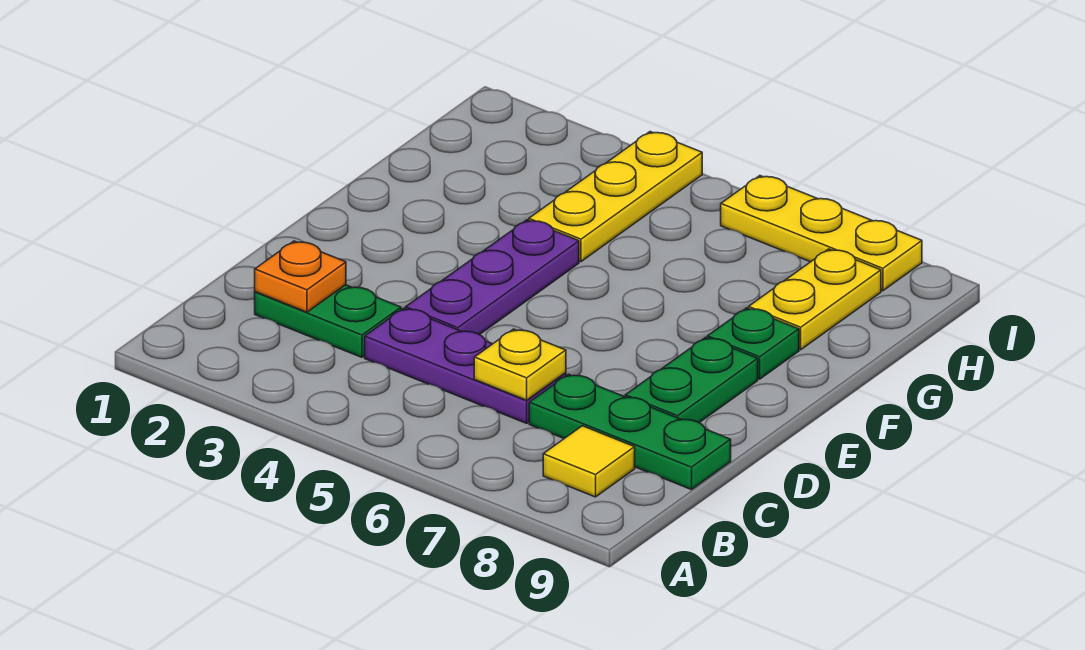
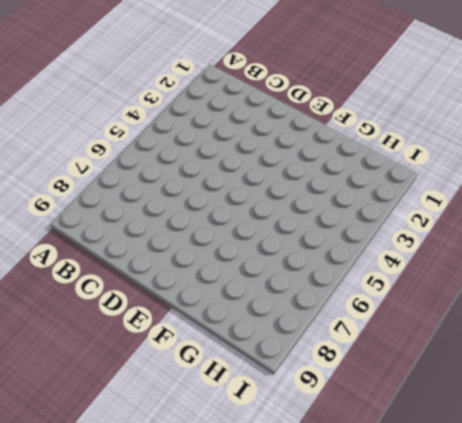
none -> yellow tile B8 level 1
none -> green plate C2:C3 level 1
none -> purple plate C4:C6 level 1

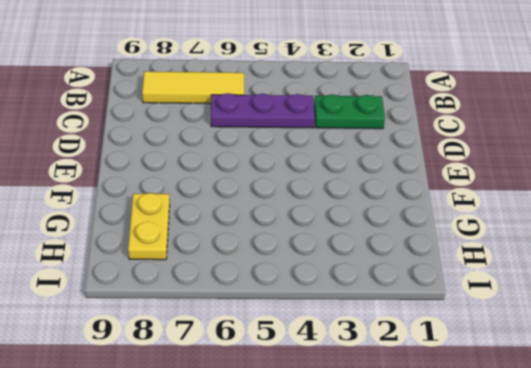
yellow tile B6:B8 level 1 -> yellow tile B8 level 1
none -> green plate C7:C9 level 1
none -> purple plate D4:F4 level 1
none -> green plate D8:E8 level 1

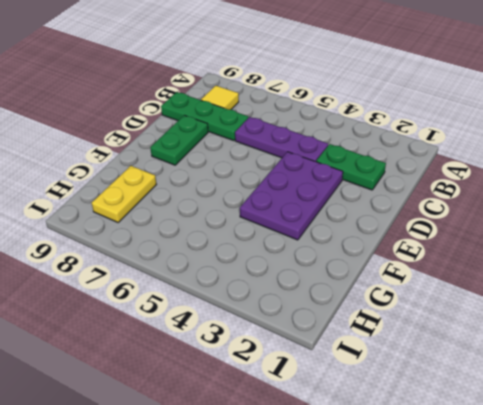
purple plate D3:F4 level 1 -> purple plate D4:F4 level 1
none -> green plate F8 level 1
none -> yellow plate G4:I4 level 1
none -> yellow plate I6:I8 level 1

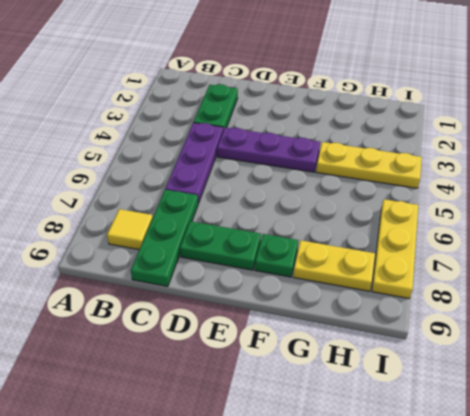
none -> orange plate C2 level 2
none -> yellow plate C6 level 2

